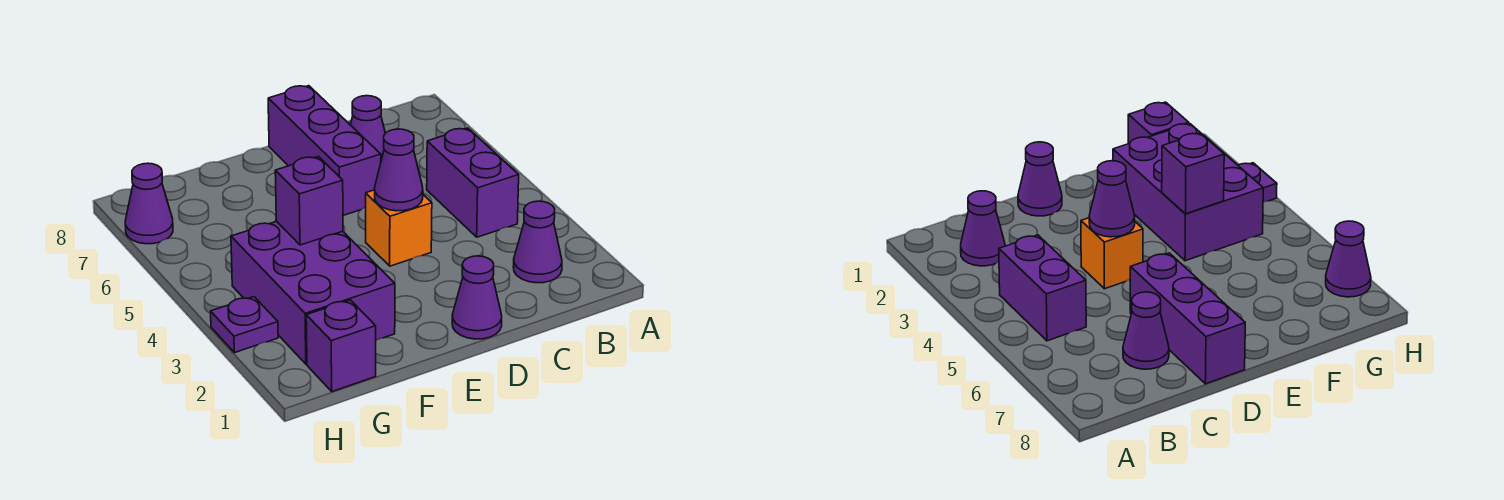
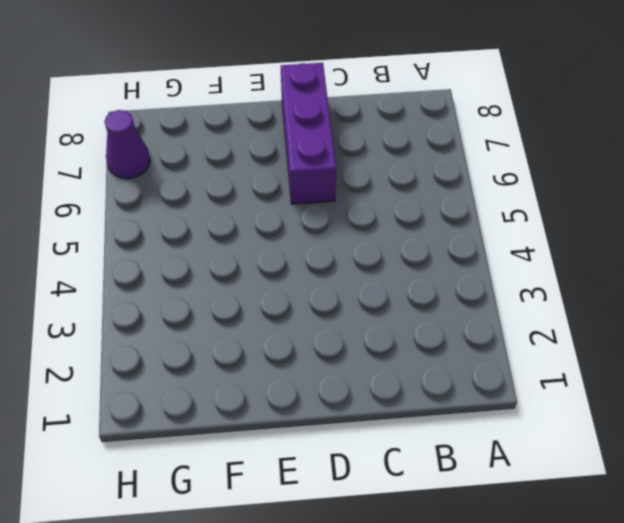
none -> purple cone B2 level 1
none -> purple brick B4:B5 level 1
none -> purple cone C7 level 1

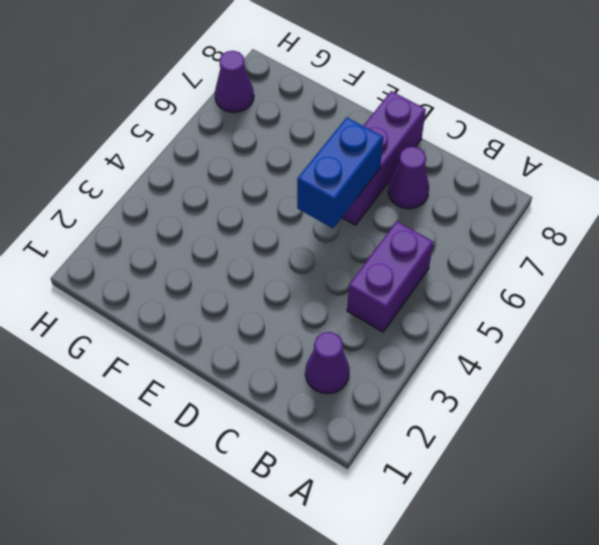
blue brick D5:D6 level 2 -> none
none -> purple cone D1 level 1
none -> orange brick D4 level 1
none -> purple brick F2:G4 level 1

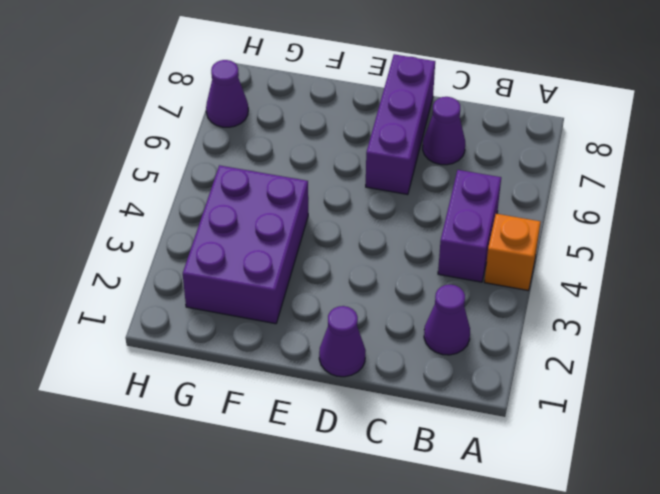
orange brick A4 level 1 -> orange brick D4 level 1
none -> purple brick G1 level 1
none -> purple plate H3 level 1
none -> purple cone D4 level 2

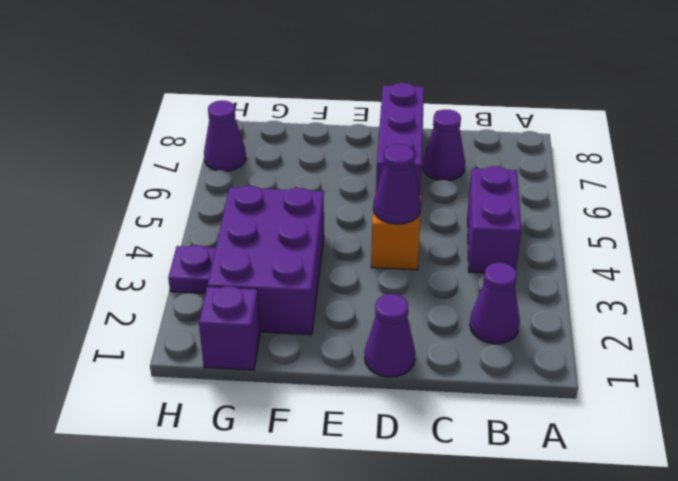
none -> purple brick F4 level 2

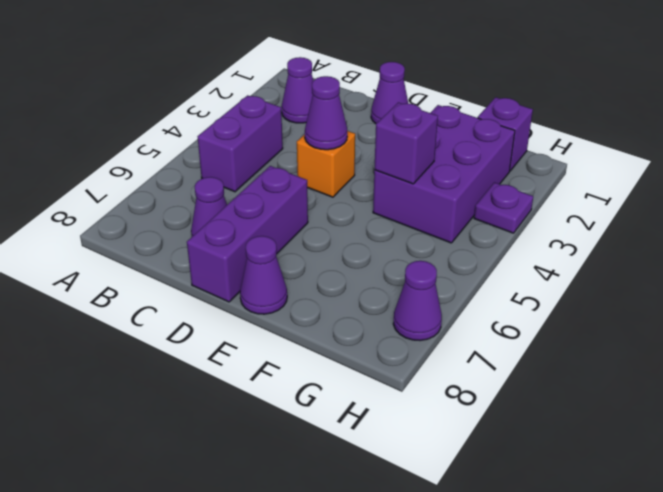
purple cone E8 level 1 -> none

